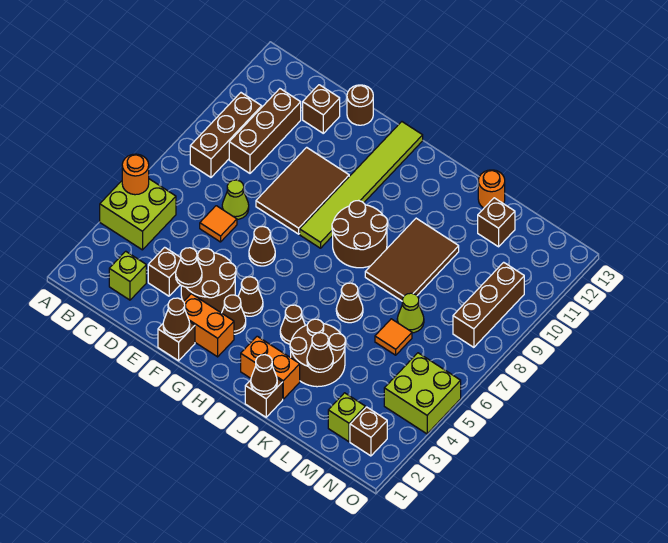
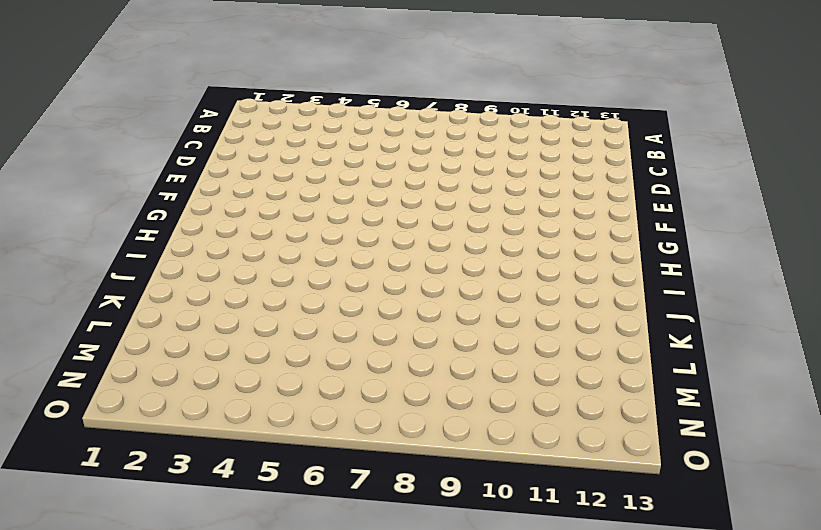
none -> lime brick A4:B5 level 1
none -> brown brick B8:B10 level 1
none -> lime brick C2 level 1
none -> brown brick C9:C11 level 1

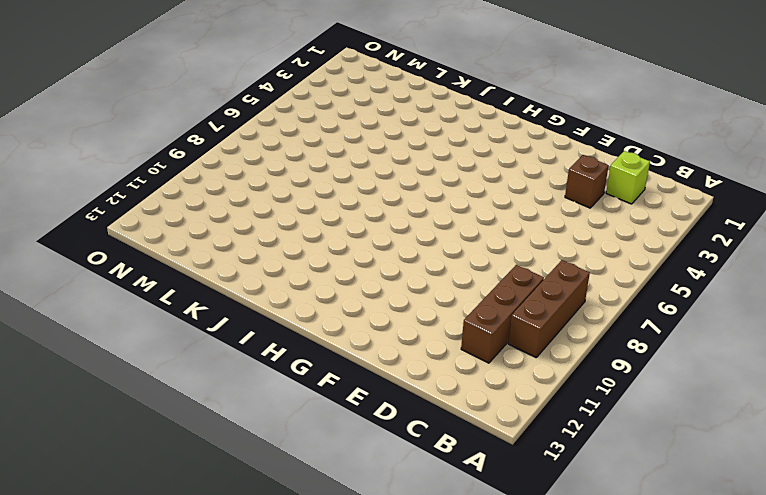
none -> lime brick A4:B5 level 1
none -> orange tile D6 level 1
none -> lime cone D7 level 1
none -> brown brick D12 level 1

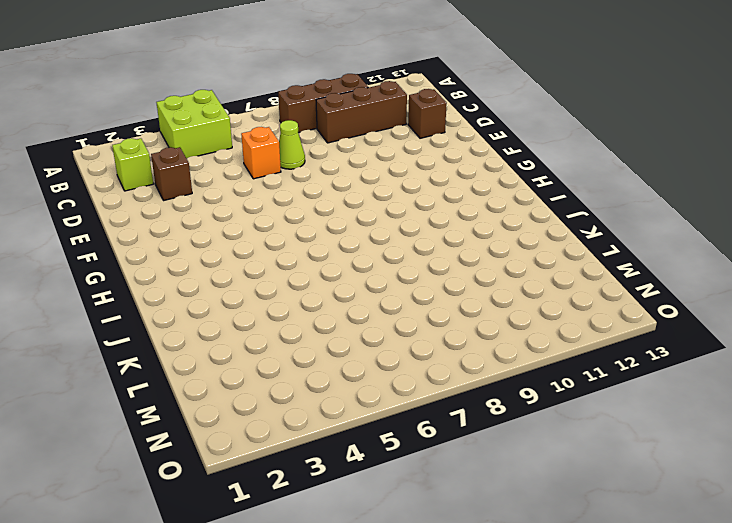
orange brick D6 level 1 -> orange tile D6 level 1
none -> brown round brick E3:F4 level 1
none -> brown tile E8:F10 level 1
none -> brown round brick E13 level 1
none -> brown brick F1 level 1

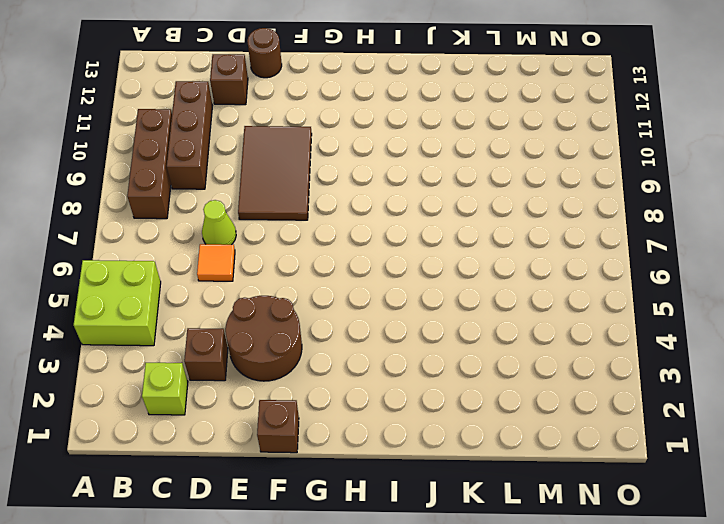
none -> orange brick F2:G2 level 1
none -> brown cone F6 level 1
none -> brown cone G3 level 1
none -> brown cone G4 level 1

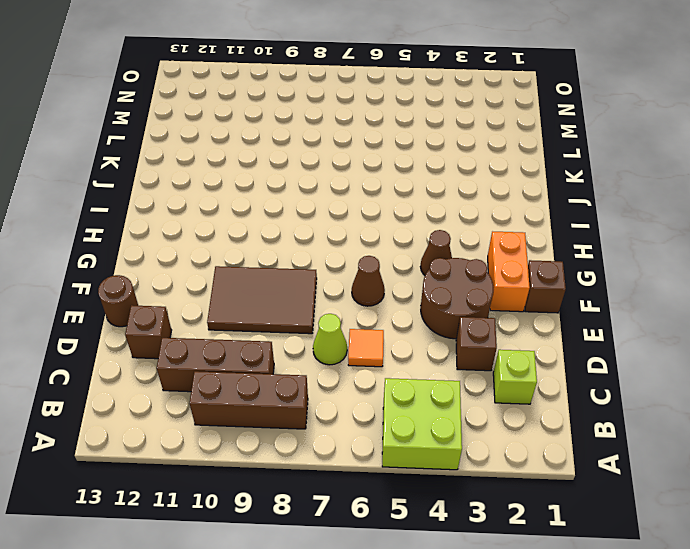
none -> brown cone G3 level 1
none -> lime tile G8:G13 level 1
none -> brown round brick H8:I9 level 1
none -> orange brick I2:J2 level 1

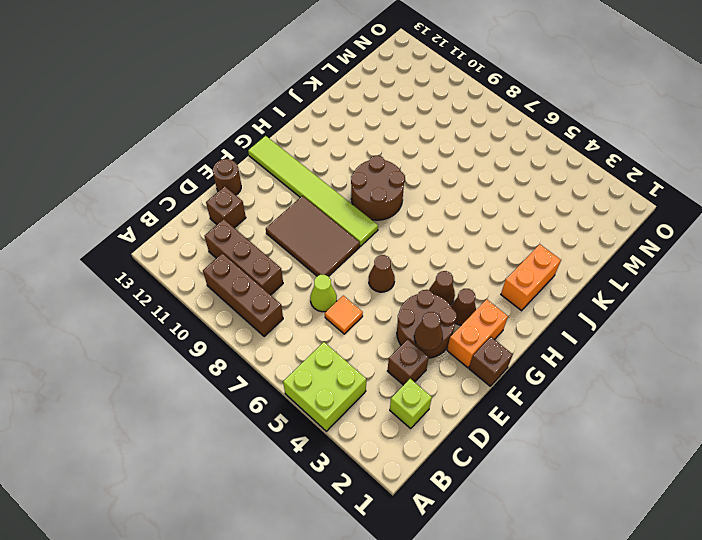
none -> brown cone I4 level 1
none -> brown brick J1 level 1
none -> brown round brick J3:K4 level 1
none -> brown cone J6 level 1

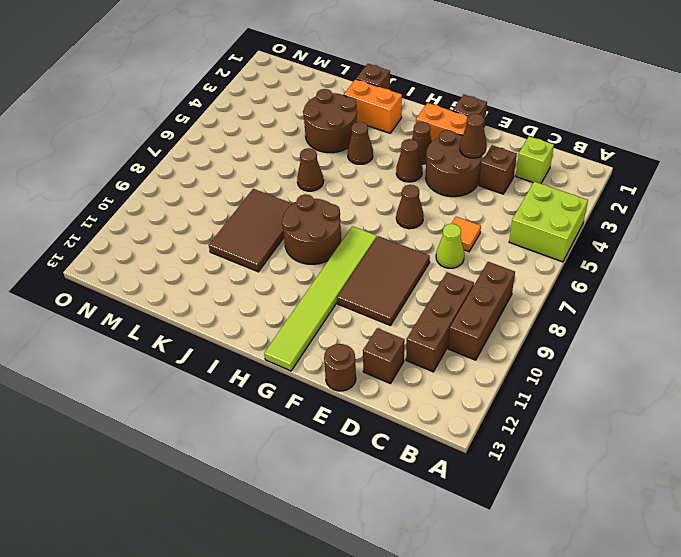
none -> orange round brick K13 level 1
none -> orange tile L6 level 1
none -> lime cone L7 level 1
none -> brown brick L12 level 1

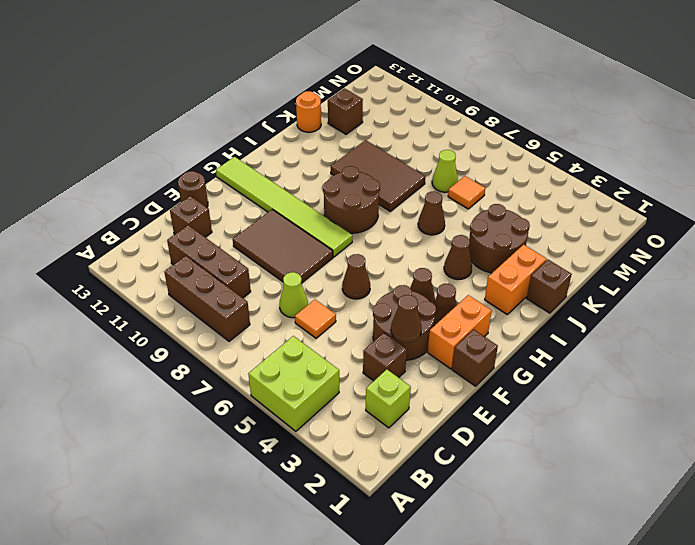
none -> lime brick M2 level 1
none -> brown brick N2 level 1
none -> lime brick N4:O5 level 1
none -> brown brick N8:N10 level 1

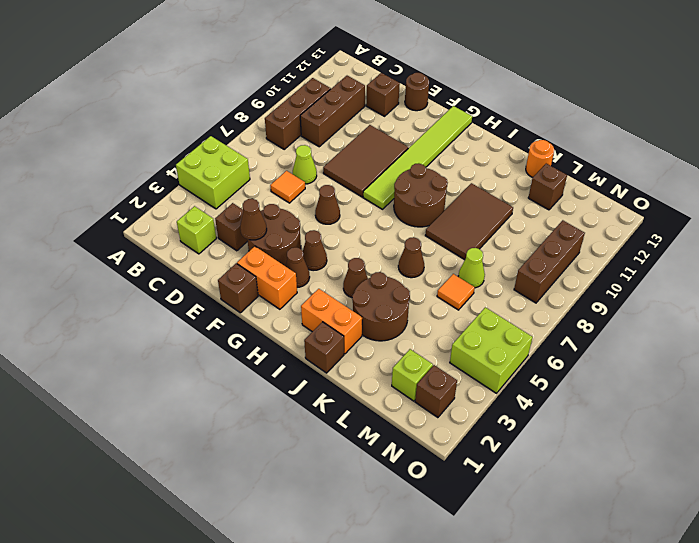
none -> orange round brick A5 level 2
none -> brown cone F1 level 2
none -> brown cone J1 level 2
none -> brown cone K3 level 2

